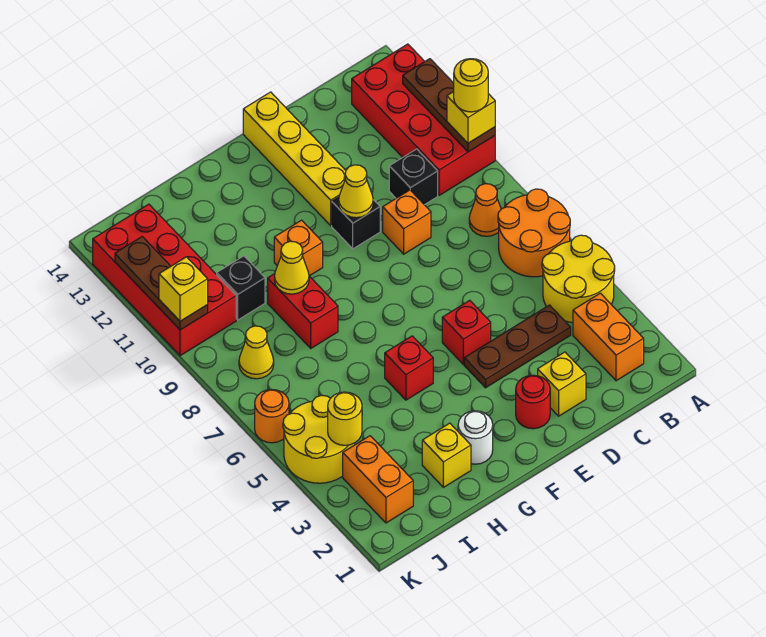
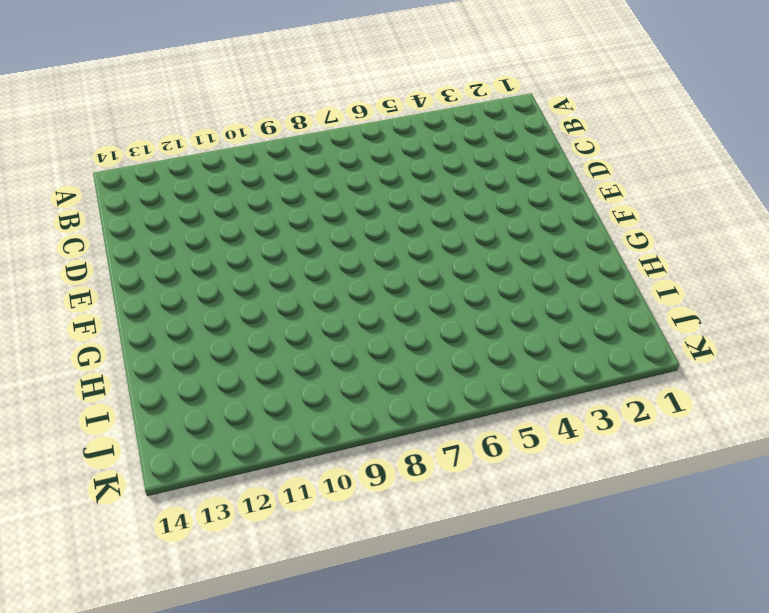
none -> yellow round brick A4:B5 level 1
none -> orange round brick A6:B7 level 1
none -> red brick A10:B13 level 1
none -> orange brick B2:B3 level 1

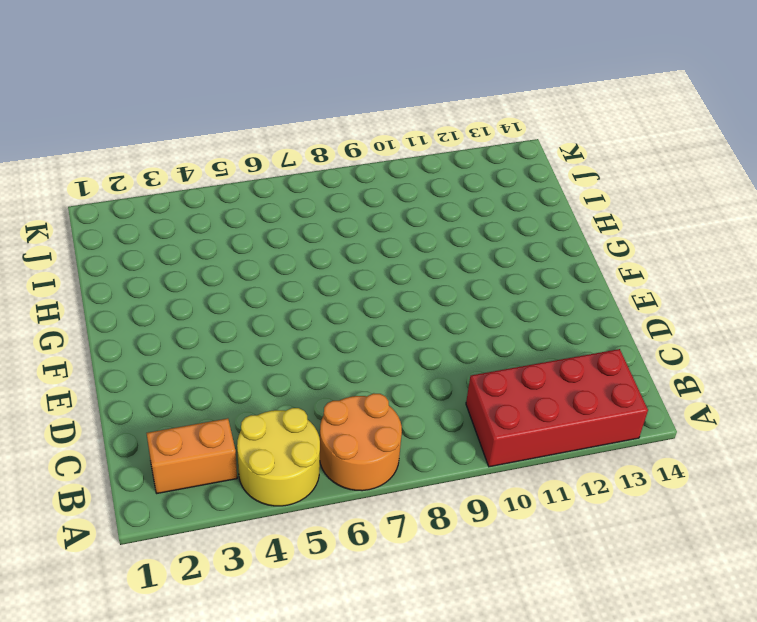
none -> orange cone B8 level 1
none -> brown plate C4:E4 level 1
none -> black brick C10 level 1
none -> yellow brick D2 level 1

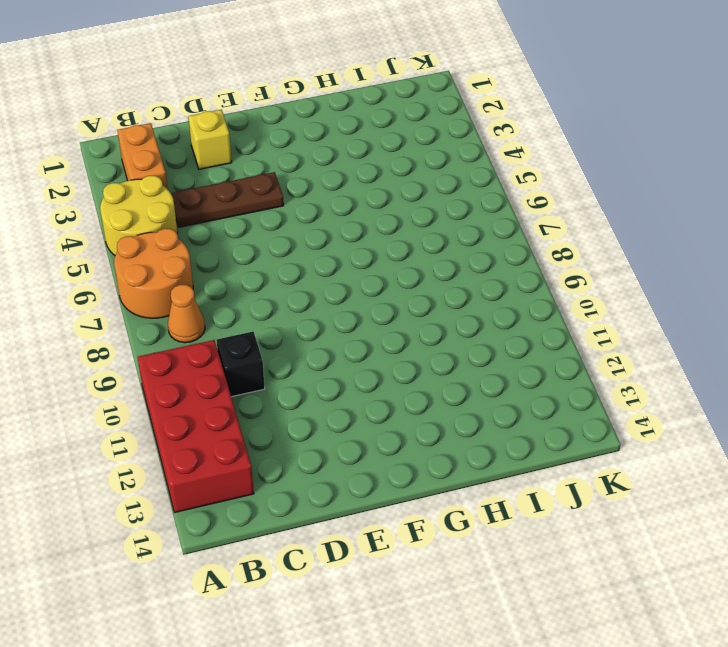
none -> orange brick D9 level 1
none -> red round brick E2 level 1
none -> red brick E5 level 1
none -> black brick E10 level 1

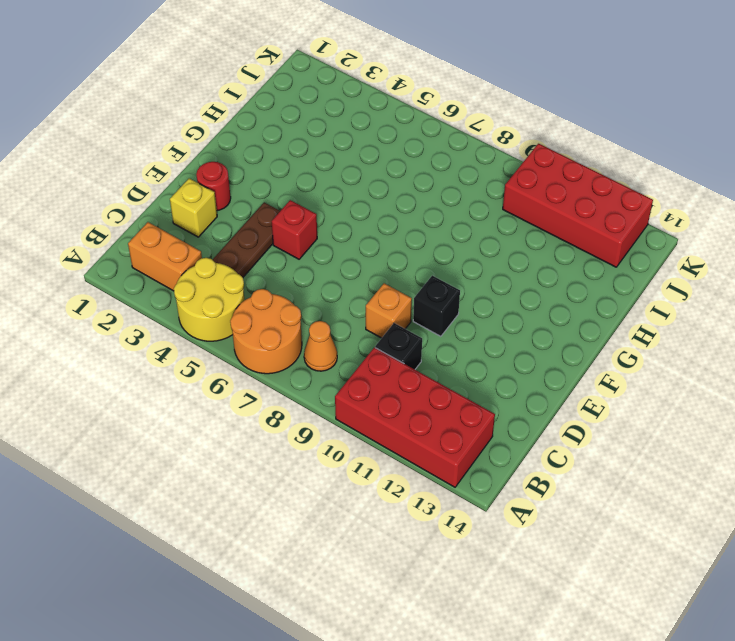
none -> yellow brick E11:E14 level 1
none -> white round brick G2 level 1
none -> red brick G5 level 1
none -> orange brick G10 level 1

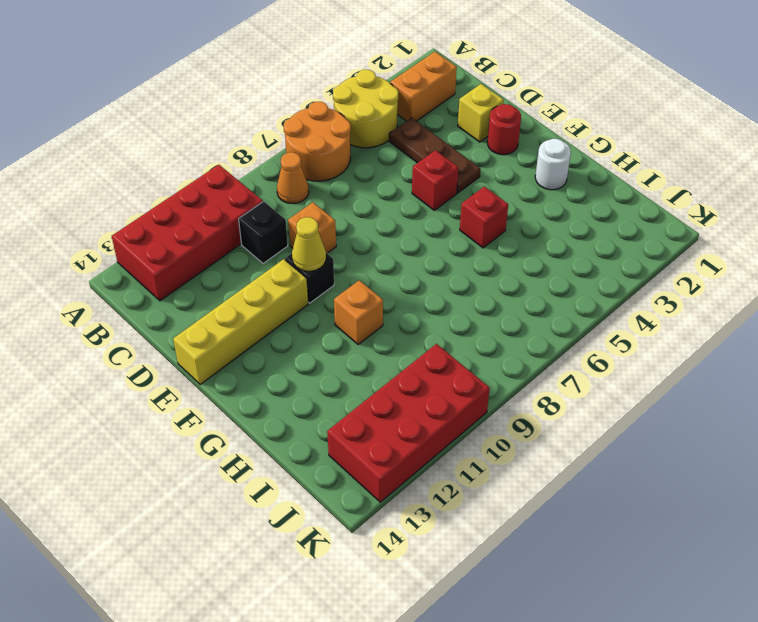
none -> yellow brick H2 level 1
none -> red brick H8:H9 level 1
none -> black brick I10 level 1
none -> orange brick J2:J3 level 1

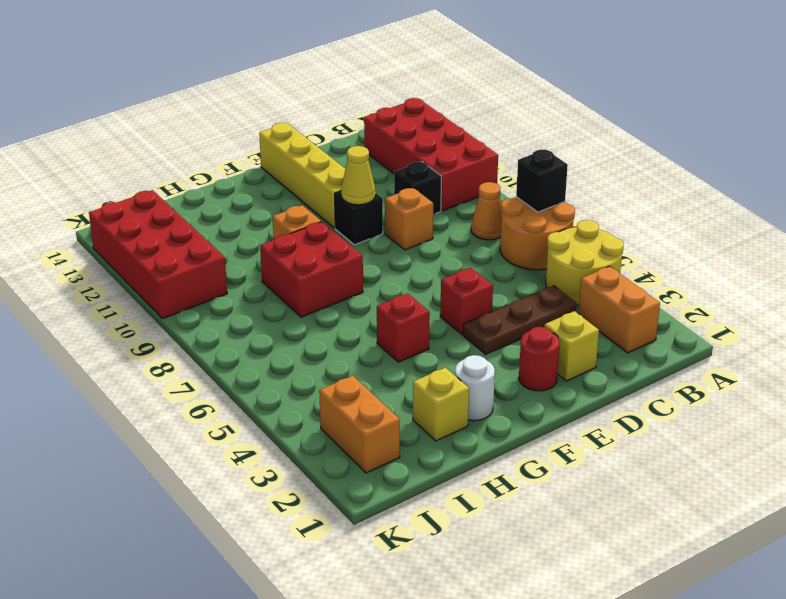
black brick A7 level 2 -> black brick I10 level 1
red brick G8:H9 level 1 -> red brick H8:H9 level 1
none -> yellow round brick J4:K5 level 1
none -> yellow cone J8 level 1
none -> orange round brick K6 level 1
none -> brown plate A10:A12 level 2

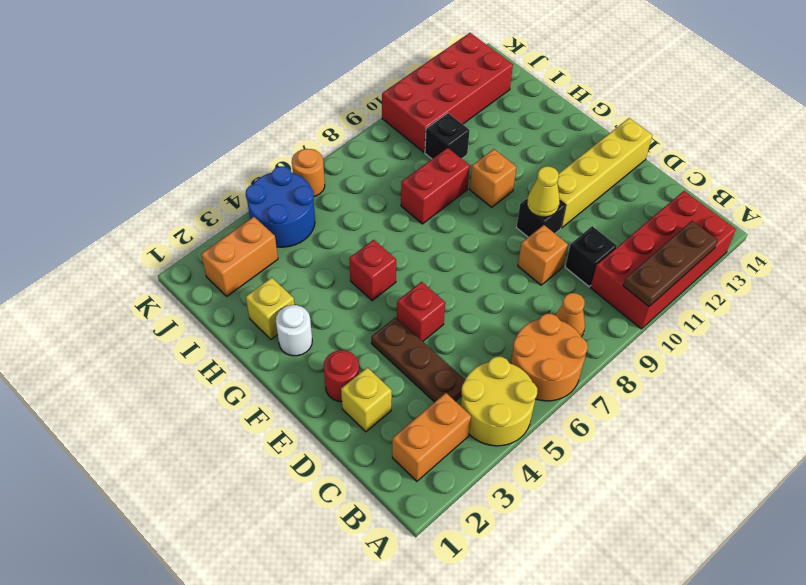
blue round brick J4:K5 level 1 -> yellow round brick J4:K5 level 1
none -> yellow cone J8 level 1
none -> yellow cone H9 level 2
none -> yellow round brick J4 level 2
none -> brown plate K10:K12 level 2

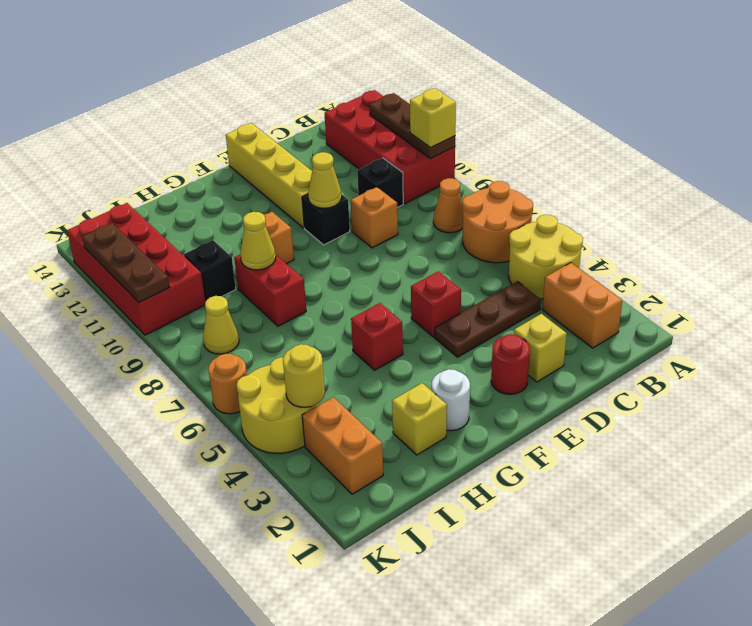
none -> yellow brick K10 level 3
none -> yellow round brick A10 level 4

